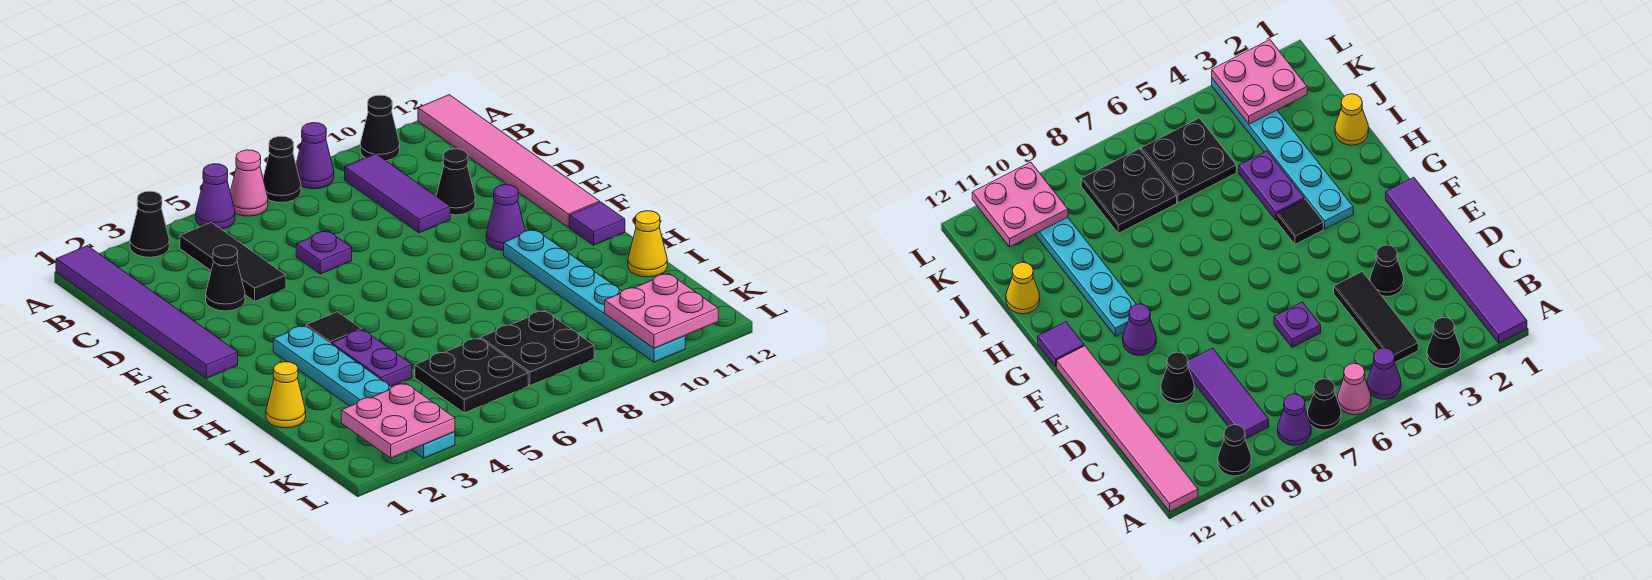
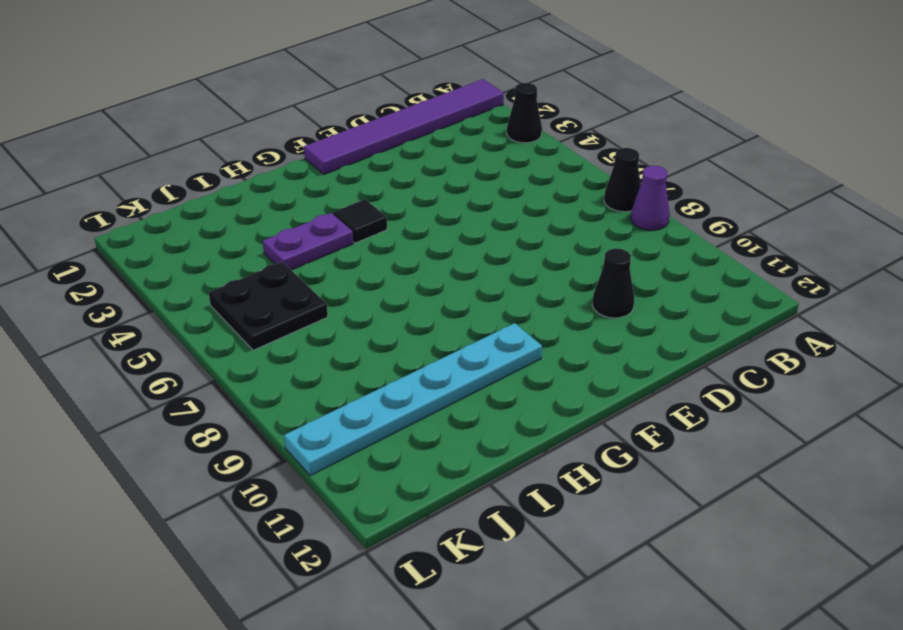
none -> purple cone A5 level 1
none -> pink cone A6 level 1
none -> black cone A10 level 1

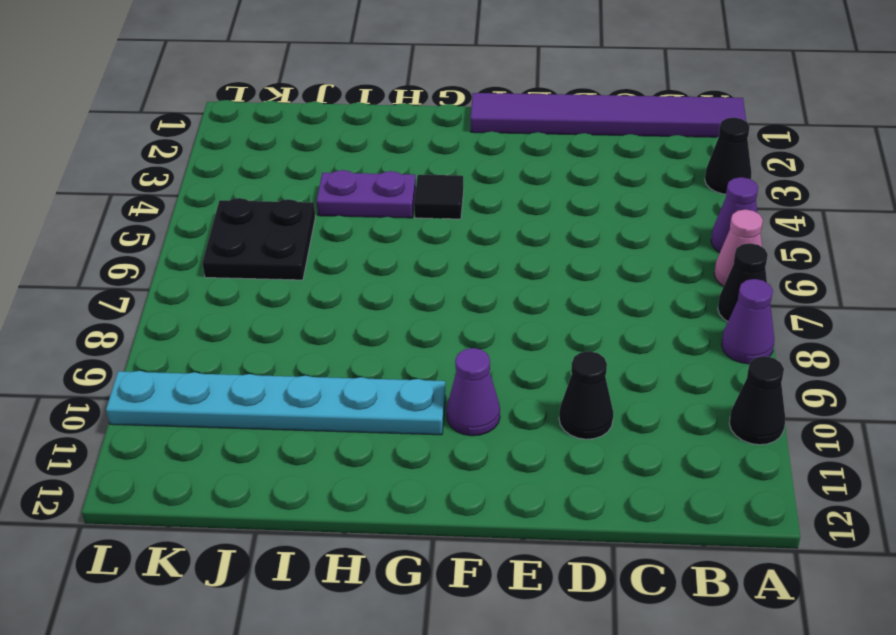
none -> pink tile A12:F12 level 1
none -> black tile B4:D4 level 1
none -> purple tile B9:D9 level 1

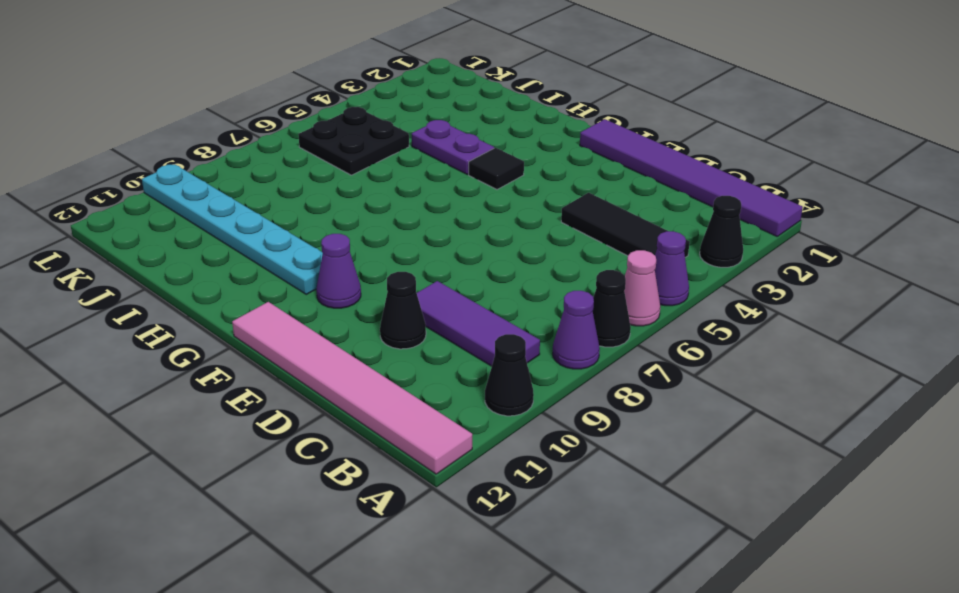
none -> black cone D3 level 1
none -> purple plate D6 level 1
none -> cyan plate G3:L3 level 1

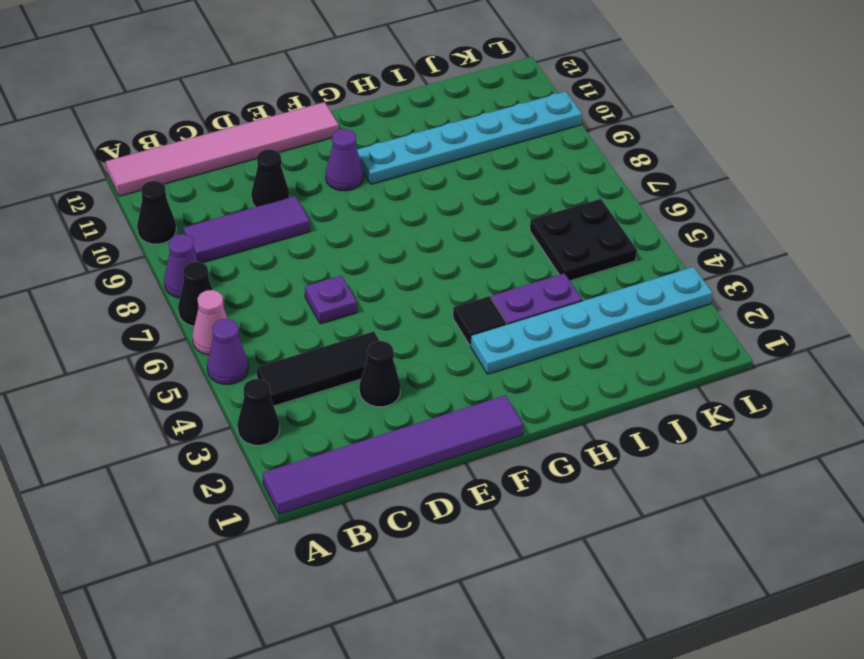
none -> purple tile G12 level 1
none -> yellow cone I1 level 1
none -> yellow cone I12 level 1

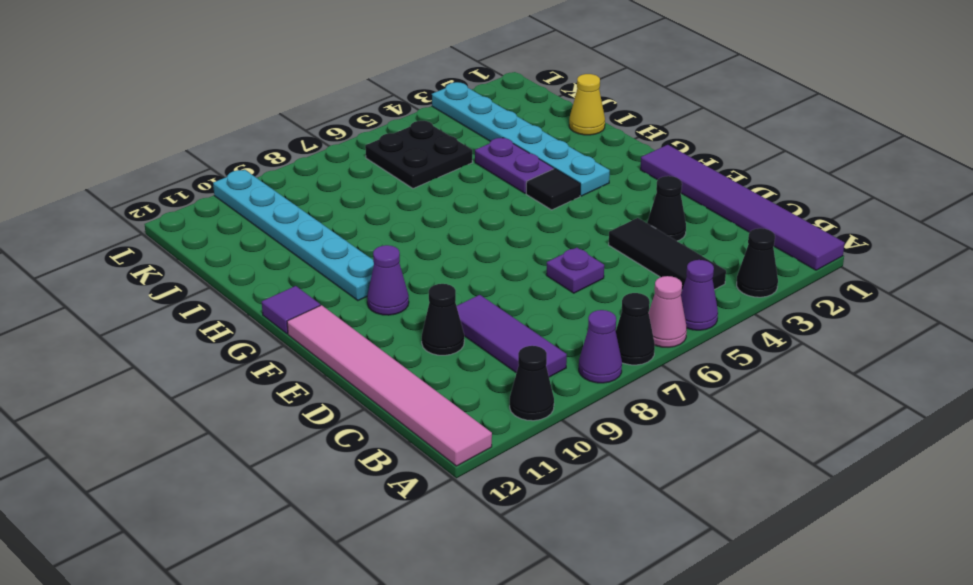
none -> yellow cone I12 level 1
none -> black plate J7:K8 level 1
none -> pink plate K2:L3 level 2

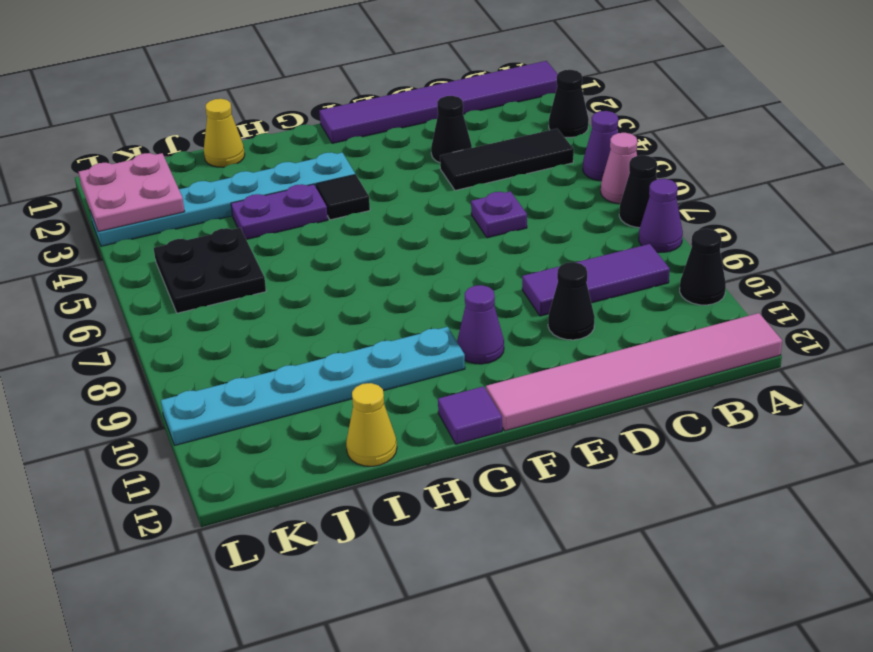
none -> black plate J7:K8 level 1
none -> pink plate K10:L11 level 2

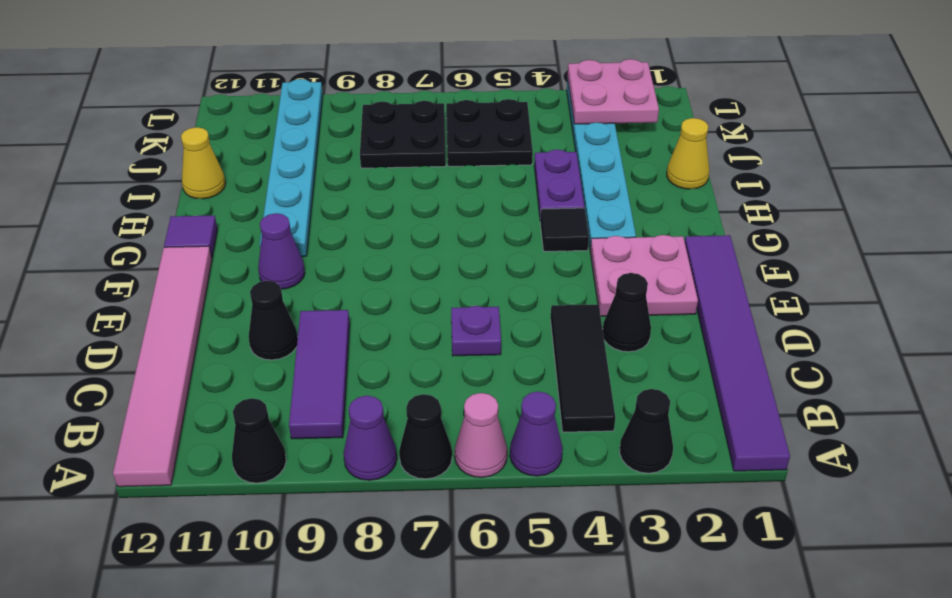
pink plate E2:F3 level 1 -> pink plate K10:L11 level 2

